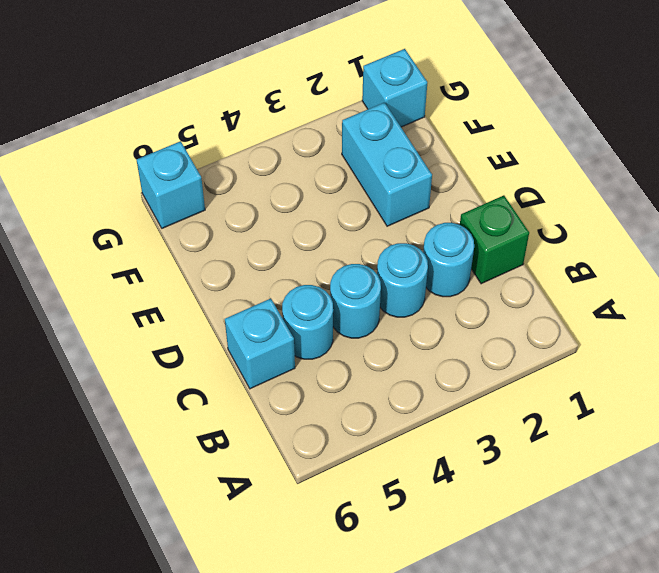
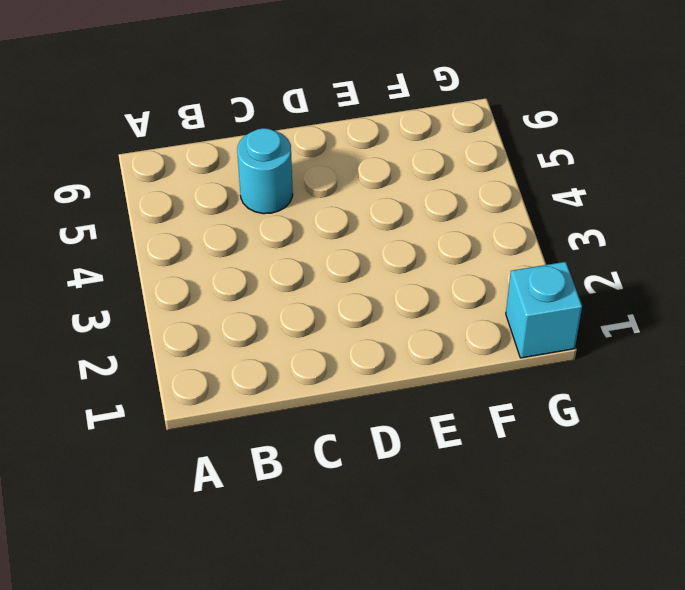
none -> green brick C1 level 1
none -> cyan round brick C2 level 1

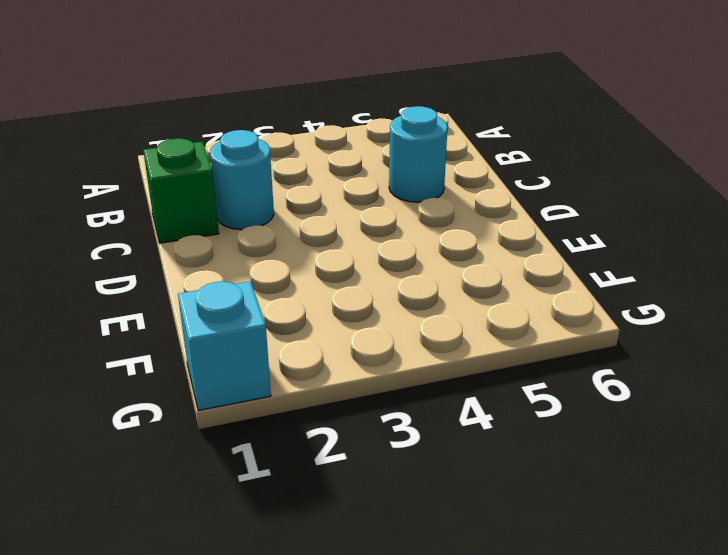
none -> cyan round brick C3 level 1
none -> cyan round brick C4 level 1

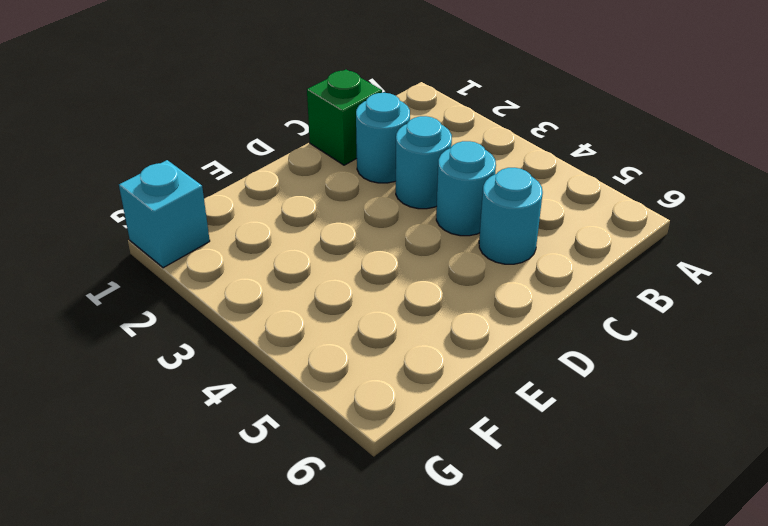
none -> cyan brick C6 level 1
none -> cyan brick E2:F2 level 1

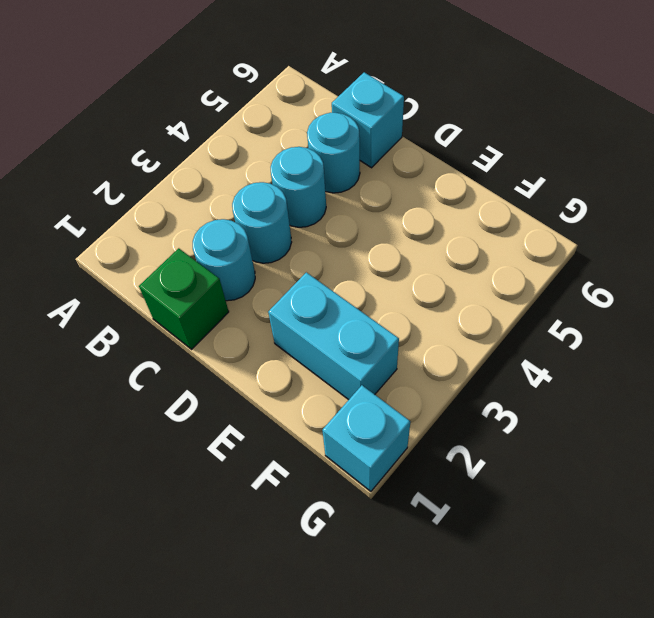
none -> cyan brick G6 level 1

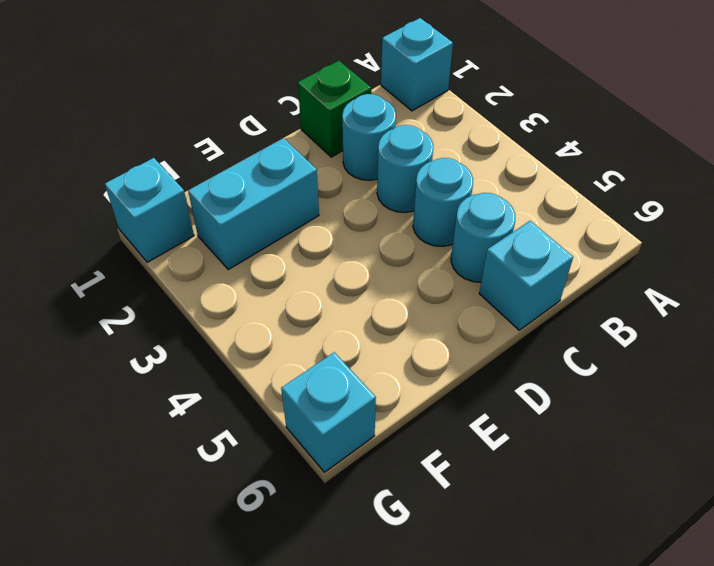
cyan brick A1 level 1 -> none

